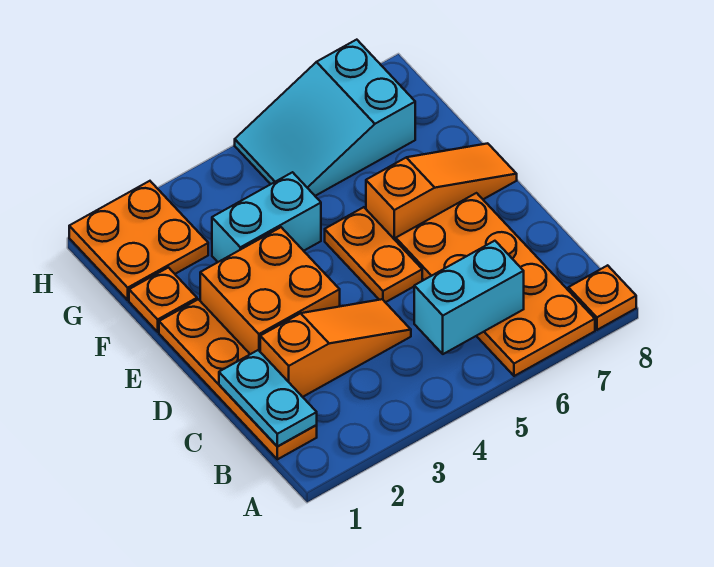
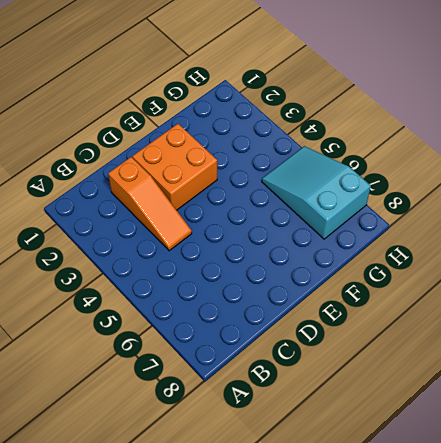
none -> orange plate A6:D7 level 1
none -> orange plate A8 level 1
none -> orange plate B1:E1 level 1

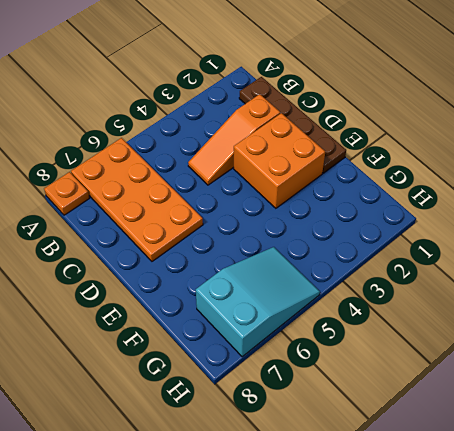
brown plate B1:E1 level 1 -> orange plate B1:E1 level 1
none -> orange plate D5:E5 level 1
none -> orange slope E6:E8 level 1 top 6
none -> orange plate F1 level 1

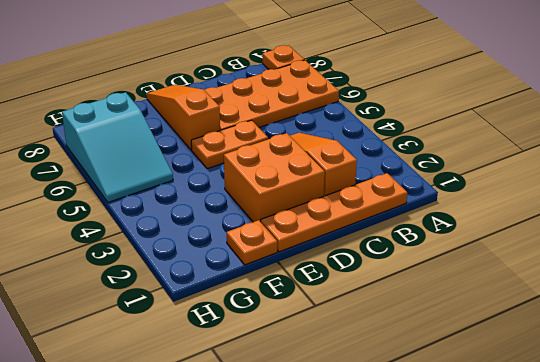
none -> cyan brick F3:F4 level 1
none -> orange plate G1:H2 level 1
none -> cyan plate B1:C1 level 2

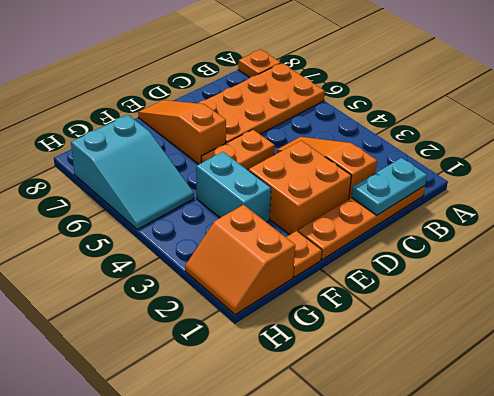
orange slope G1:H2 level 1 top G -> orange plate G1:H2 level 1
none -> cyan brick B5:B6 level 2

